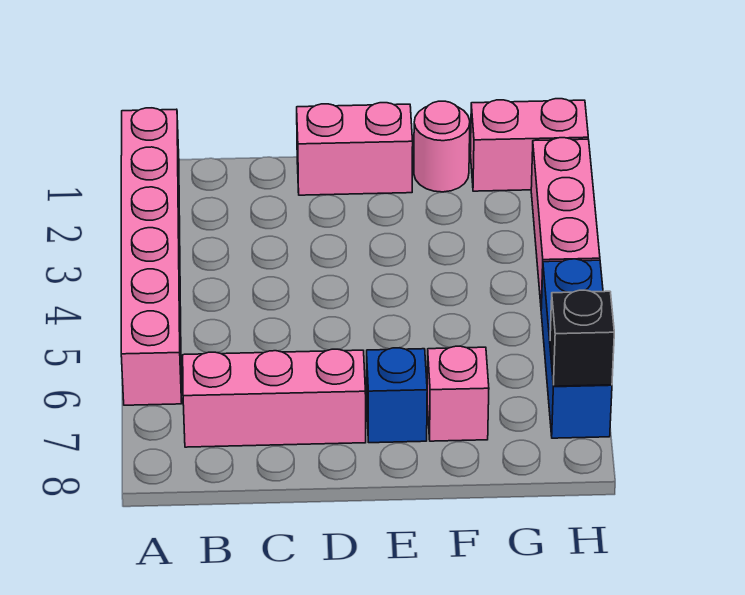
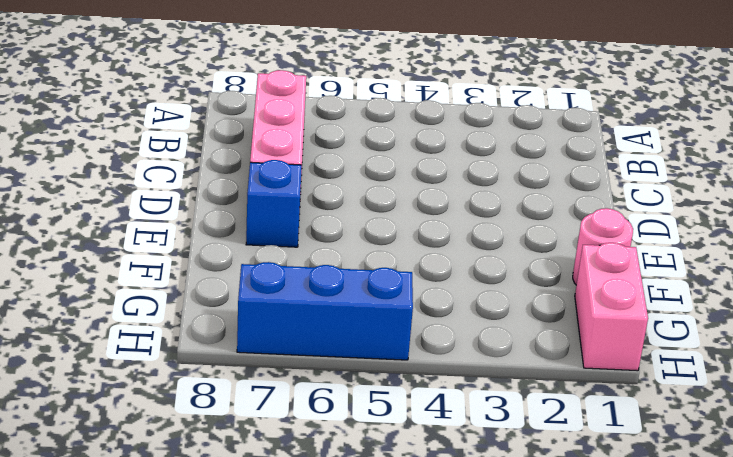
none -> pink brick A1:A6 level 1
none -> pink brick D1:E1 level 1

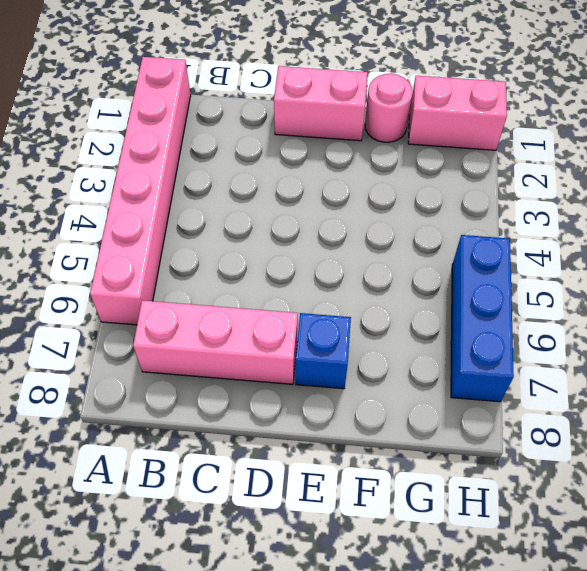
none -> pink brick F7 level 1
none -> pink brick H2:H4 level 1

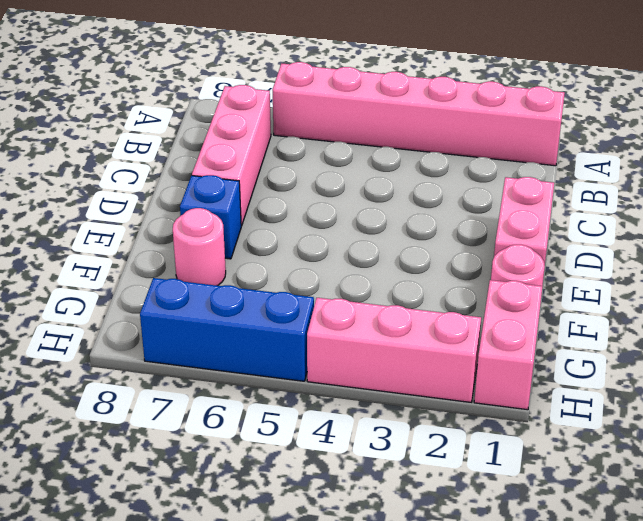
pink round brick F7 level 1 -> pink brick F7 level 1
none -> black brick H7 level 2

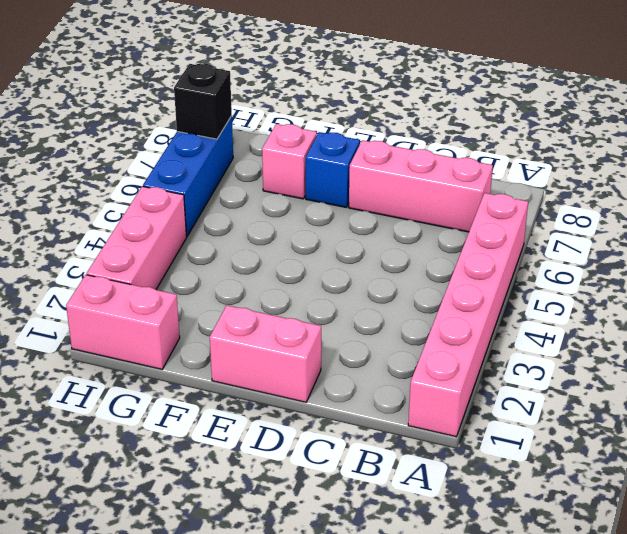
none -> pink round brick F1 level 1

